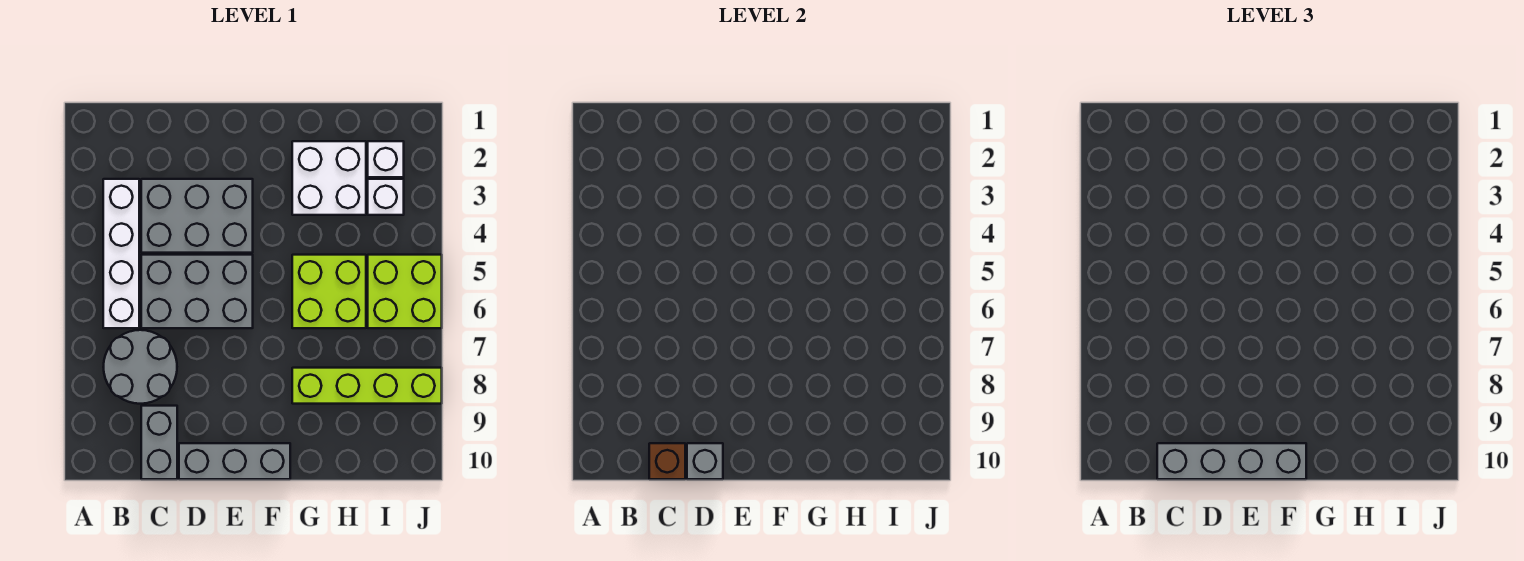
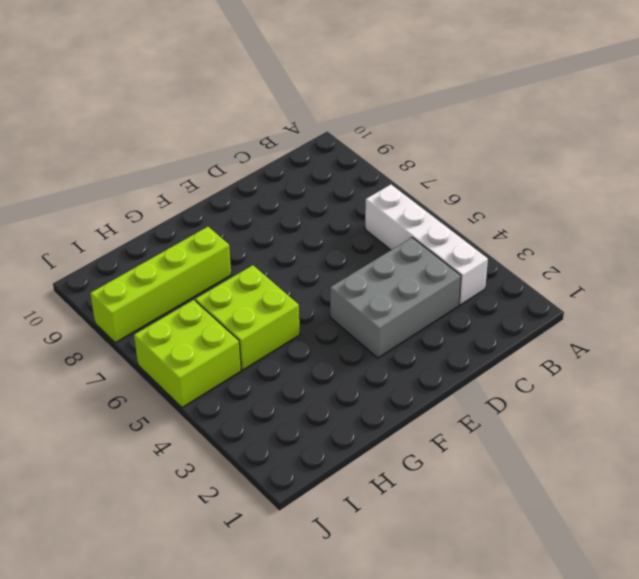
none -> grey round brick B7:C8 level 1
none -> grey brick C5:E6 level 1
none -> grey brick C9:C10 level 1

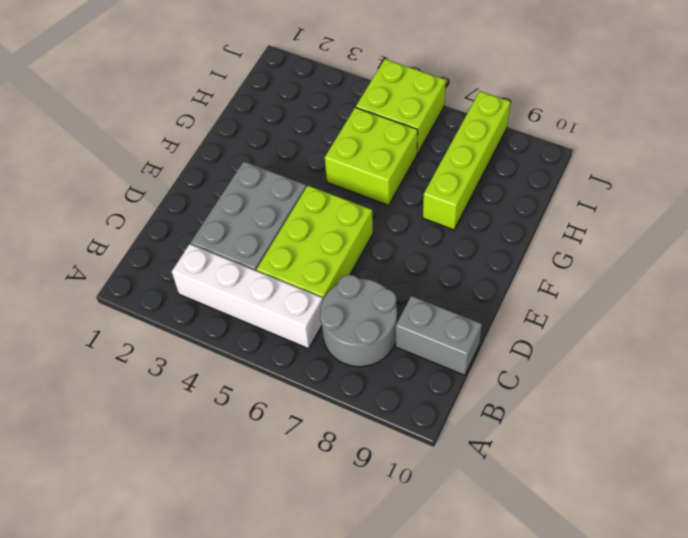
lime brick C5:E6 level 1 -> grey brick C5:E6 level 1
none -> grey brick D10:F10 level 1
none -> white brick G2:H3 level 1
none -> white brick I2 level 1

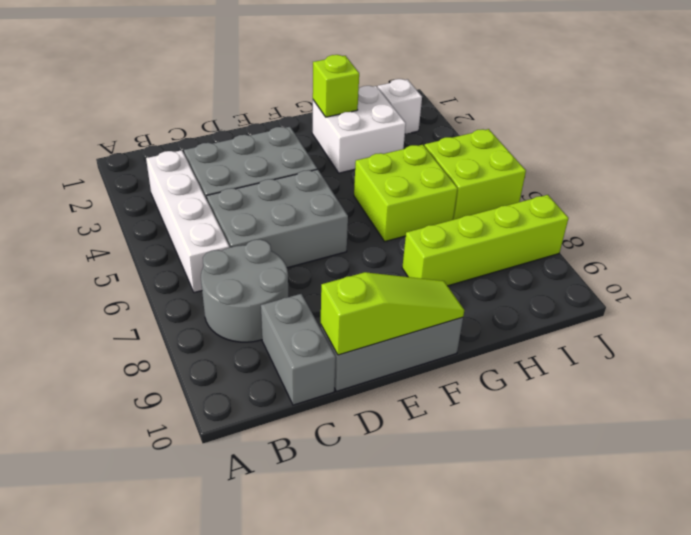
lime slope D10:F10 level 2 top D -> grey brick D10 level 2
lime brick G2 level 2 -> none
none -> white brick I3 level 1
none -> brown brick C10 level 2
none -> grey brick C10:F10 level 3

